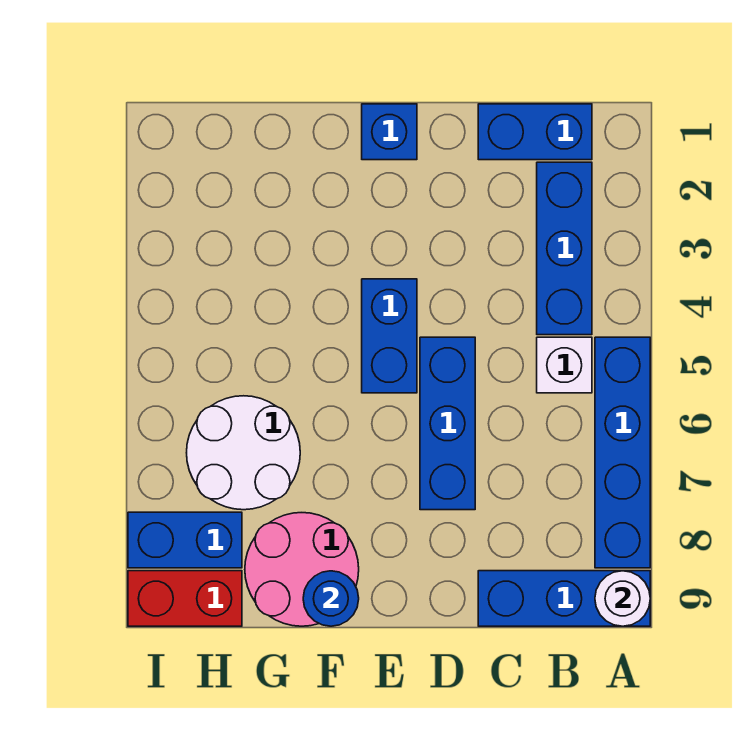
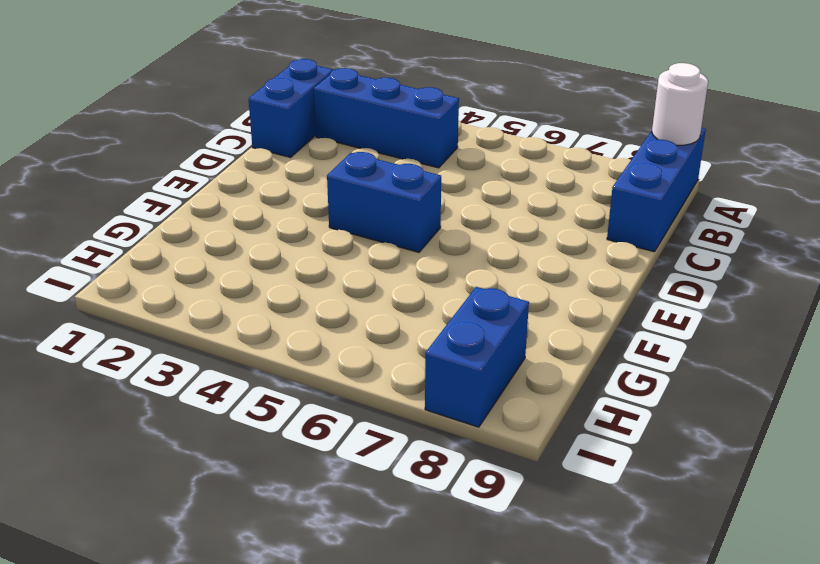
none -> blue brick A5:A8 level 1
none -> white brick B5 level 1
none -> blue brick D5:D7 level 1

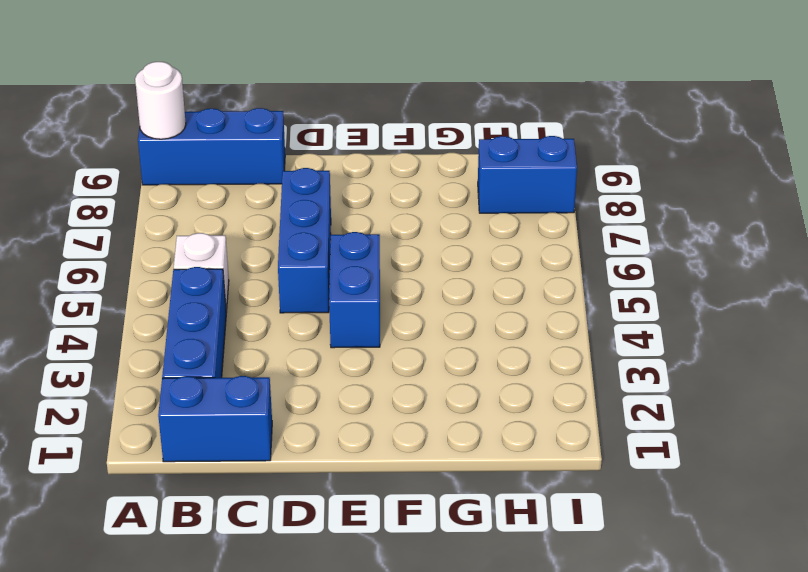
none -> blue brick A5:A8 level 1
none -> blue brick E1 level 1
none -> pink round brick F8:G9 level 1

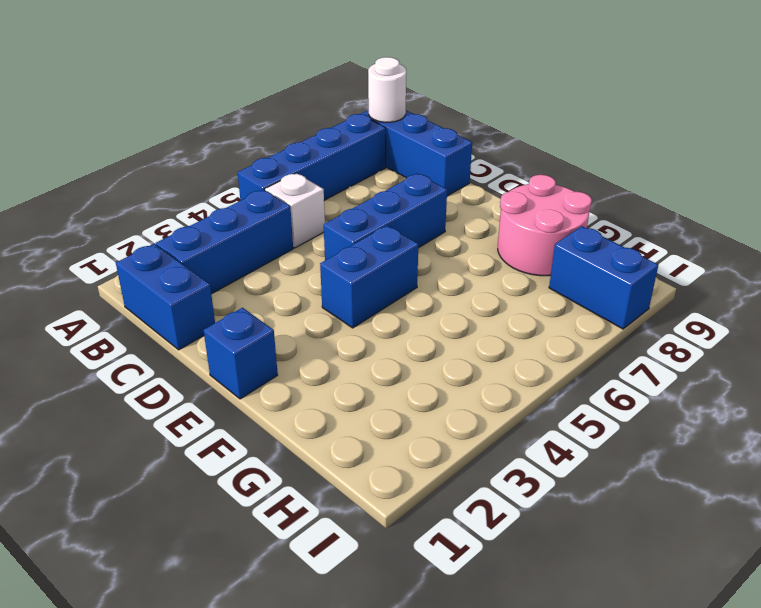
none -> white round brick G6:H7 level 1
none -> red brick H9:I9 level 1
none -> blue round brick F9 level 2

